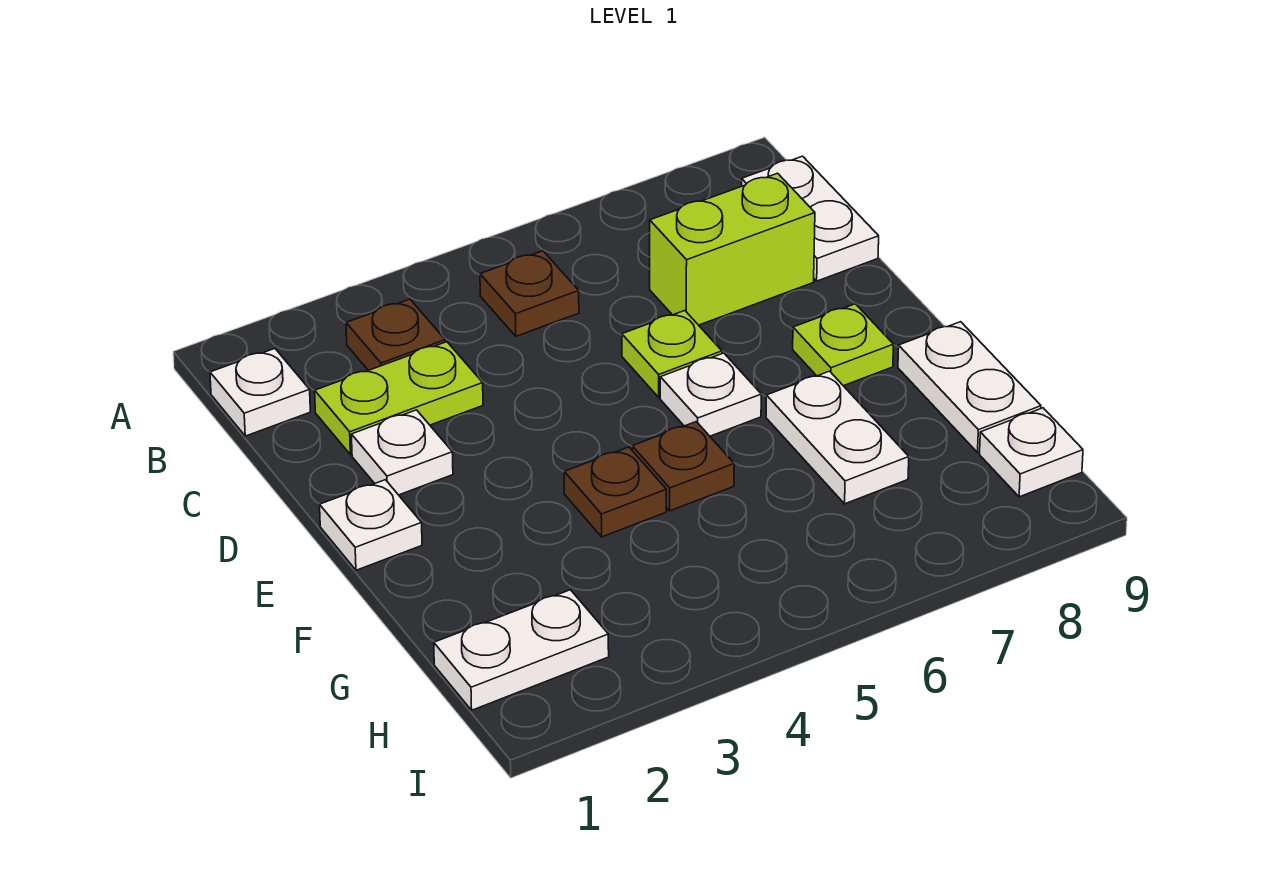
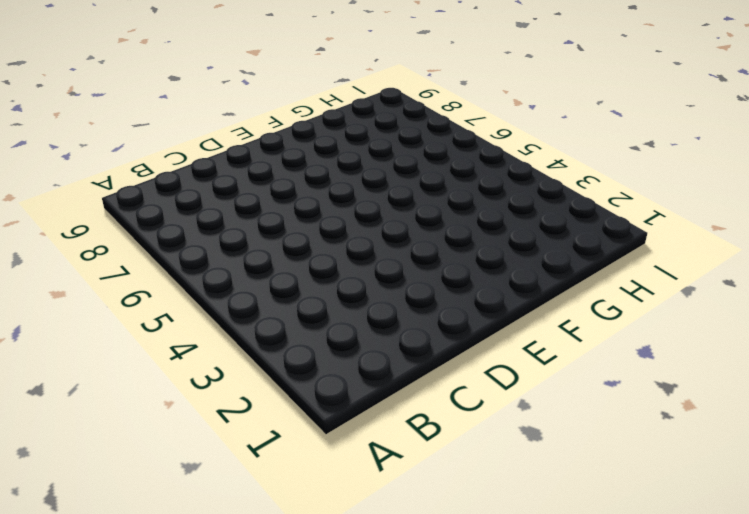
none -> white plate B1 level 1
none -> brown plate B3 level 1
none -> brown plate B5 level 1

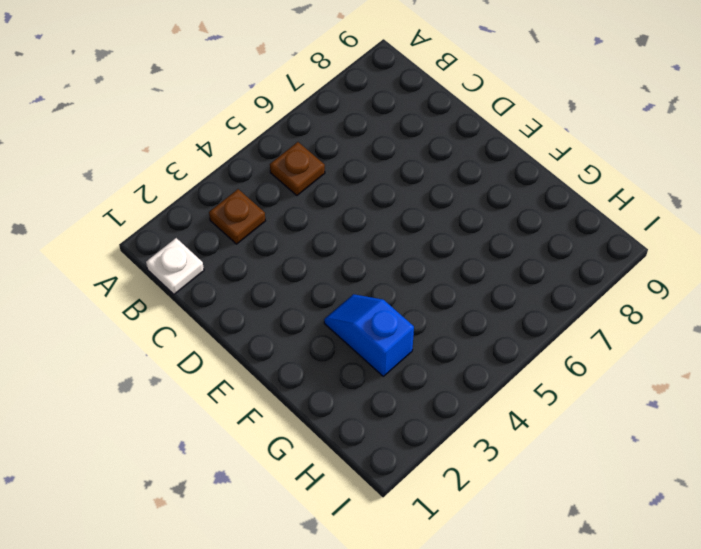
blue slope F3:G3 level 1 top G -> none
none -> white plate B9:C9 level 1
none -> lime plate C2:C3 level 1
none -> lime brick C7:C8 level 1

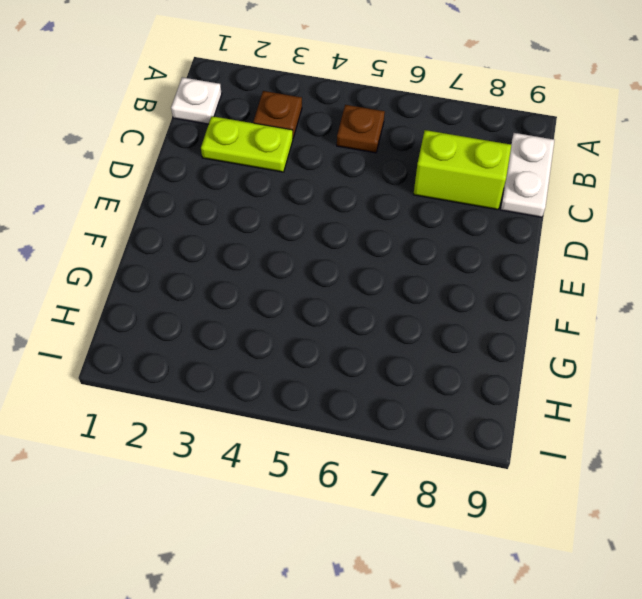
none -> white plate D2 level 1
none -> lime plate D6 level 1
none -> white plate E1 level 1

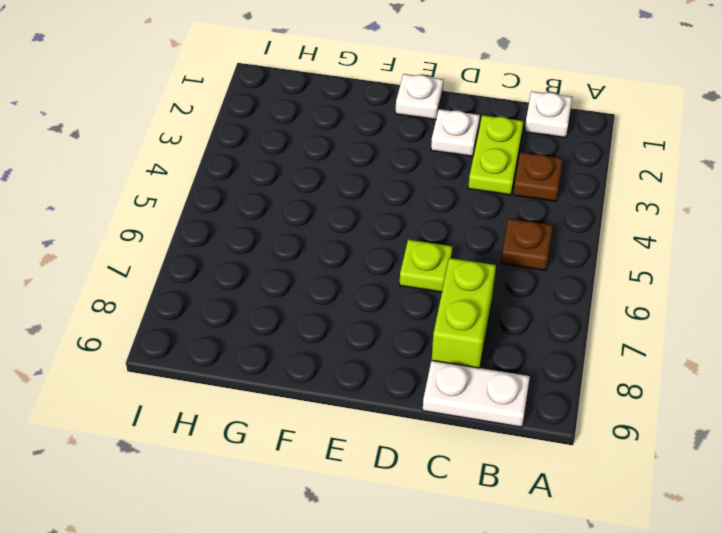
none -> white plate E6 level 1
none -> lime plate E8 level 1
none -> brown plate F4 level 1

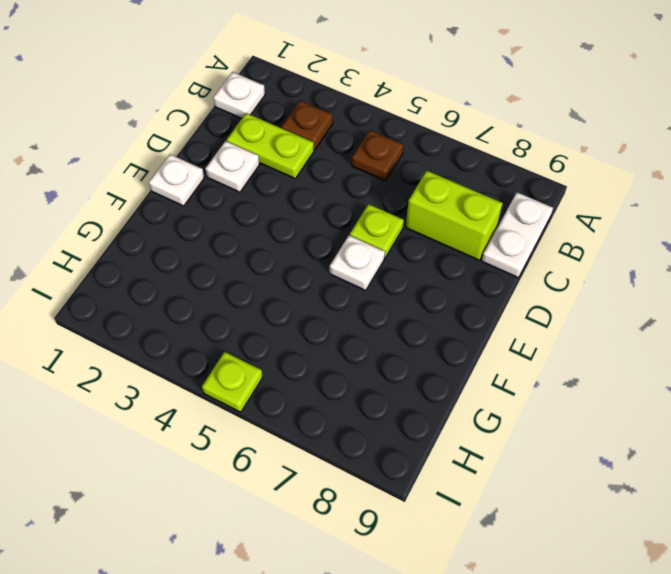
lime plate I5 level 1 -> lime plate E8 level 1
none -> brown plate F4 level 1
none -> brown plate F5 level 1
none -> white plate F7:G7 level 1

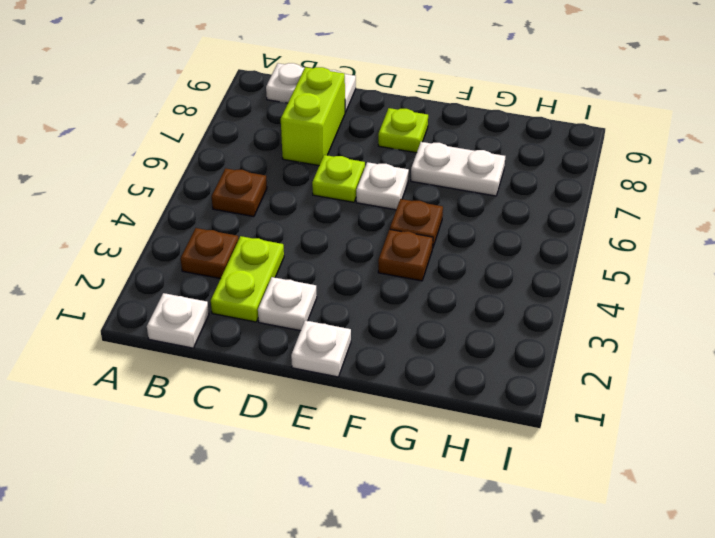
none -> white plate F9:G9 level 1
none -> white plate H1:H2 level 1
none -> white plate H9 level 1

